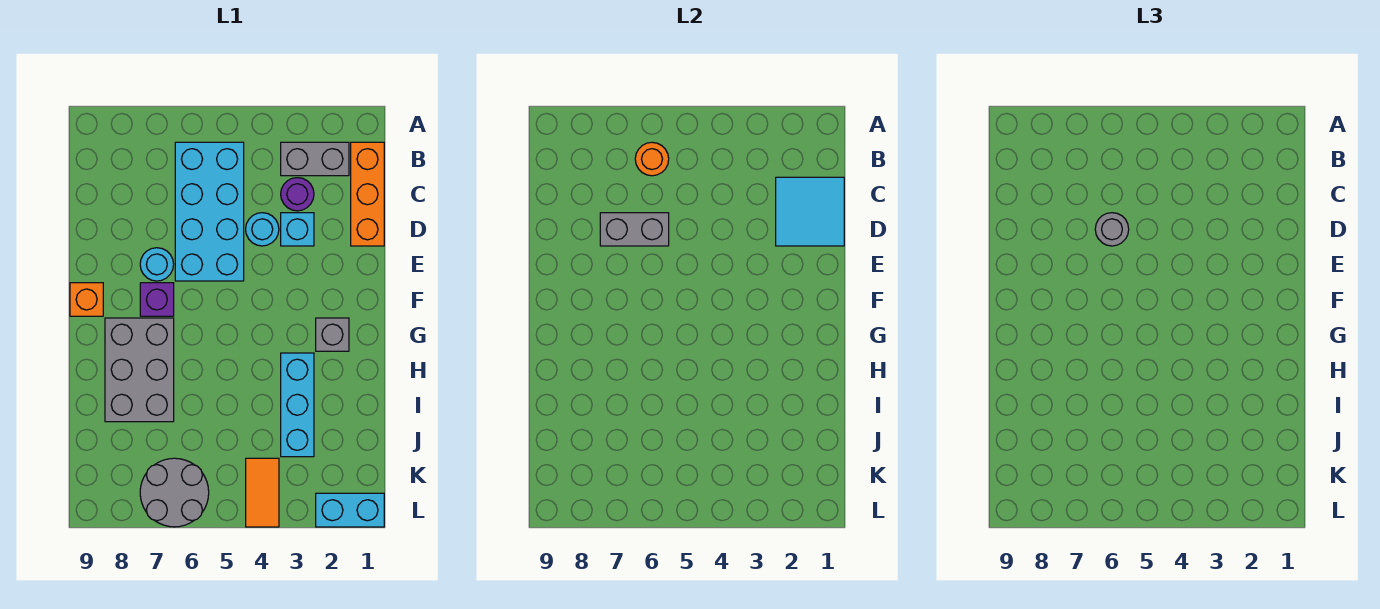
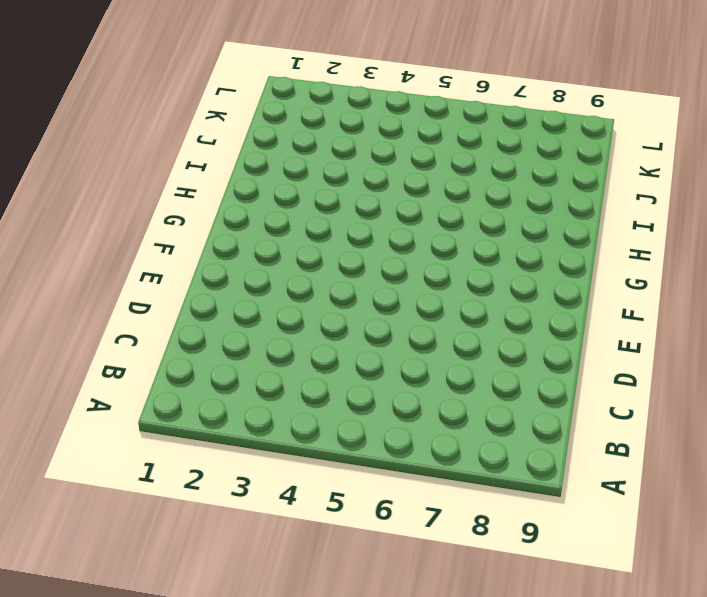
none -> orange brick B1:D1 level 1
none -> grey brick B2:B3 level 1
none -> cyan brick B5:E6 level 1

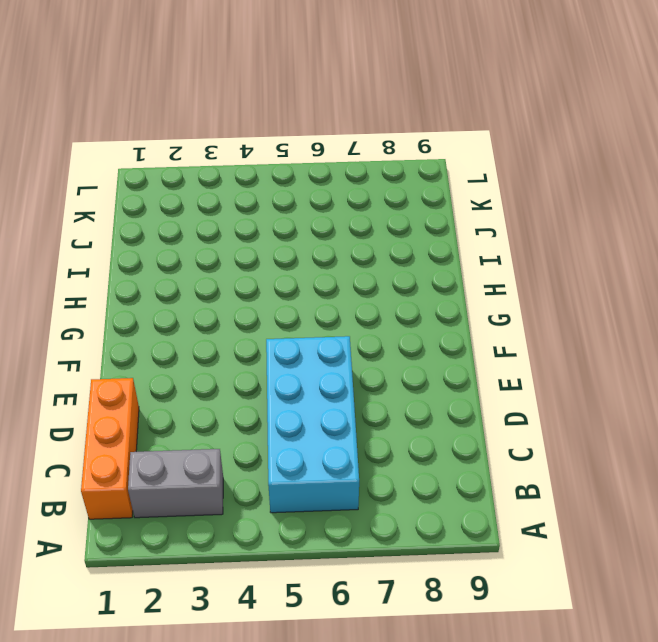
none -> purple round brick C3 level 1
none -> cyan brick D3 level 1
none -> cyan round brick D4 level 1

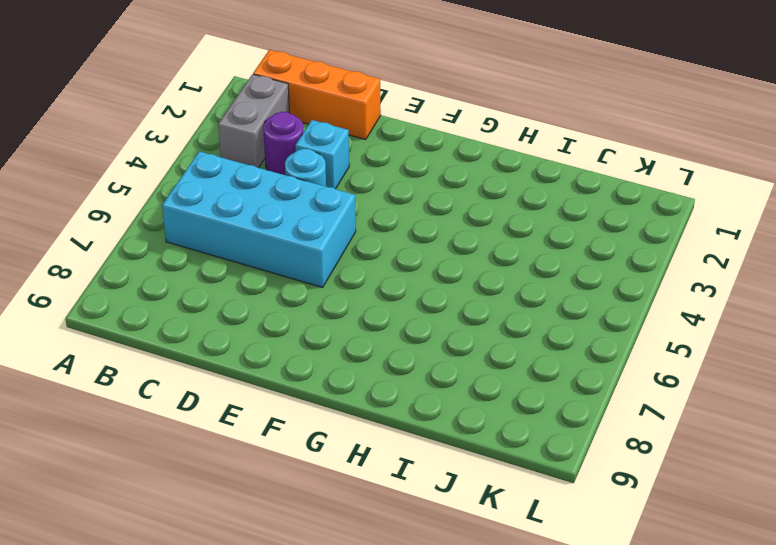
none -> cyan round brick E7 level 1
none -> purple brick F7 level 1
none -> orange brick F9 level 1

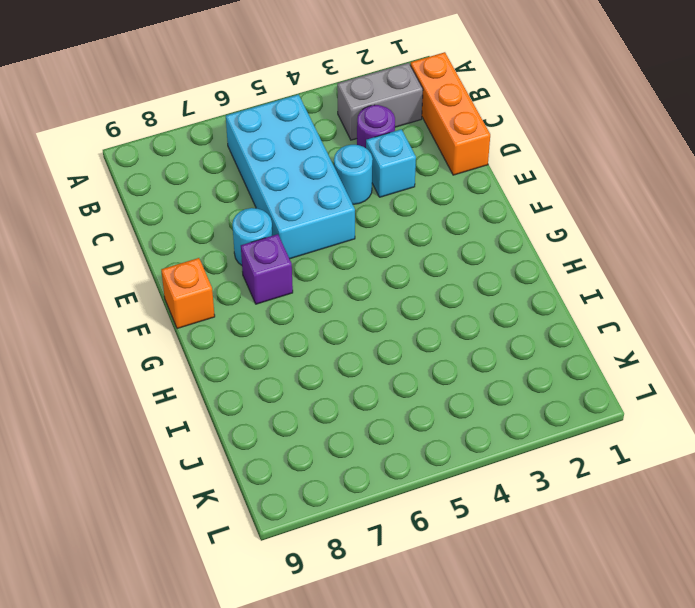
none -> grey brick G2 level 1
none -> grey brick G7:I8 level 1
none -> cyan brick H3:J3 level 1

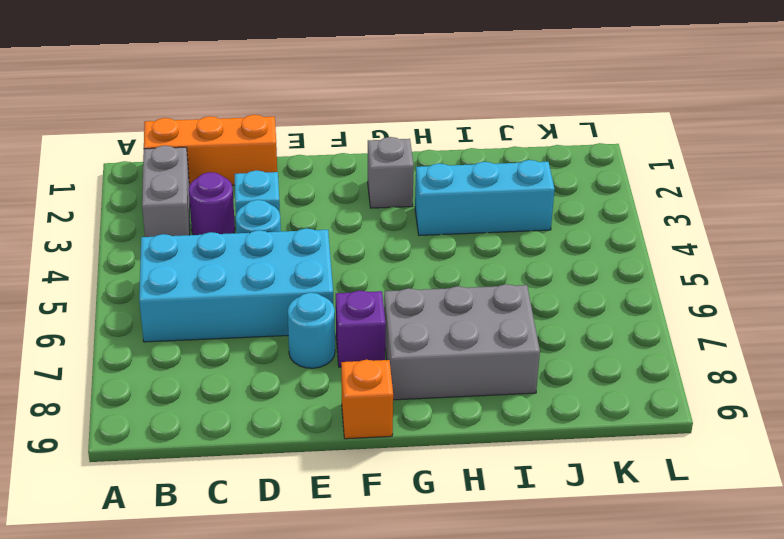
none -> orange tile K4:L4 level 1
none -> grey round brick K6:L7 level 1
none -> cyan brick L1:L2 level 1

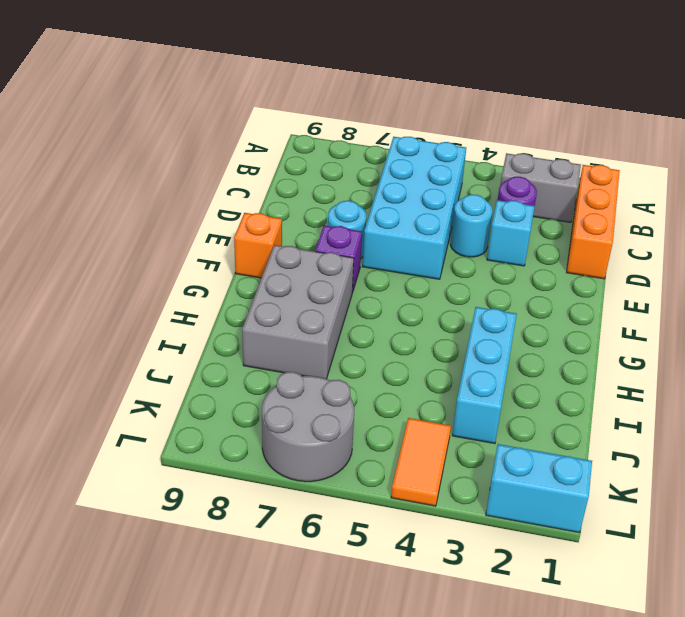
none -> grey brick G2 level 1
none -> orange round brick B6 level 2
none -> cyan tile C1:D2 level 2

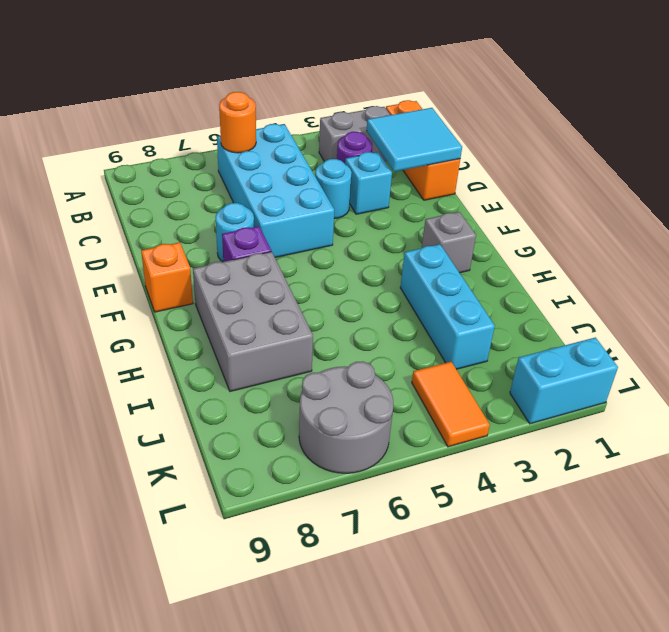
none -> grey brick D6:D7 level 2
none -> grey round brick D6 level 3

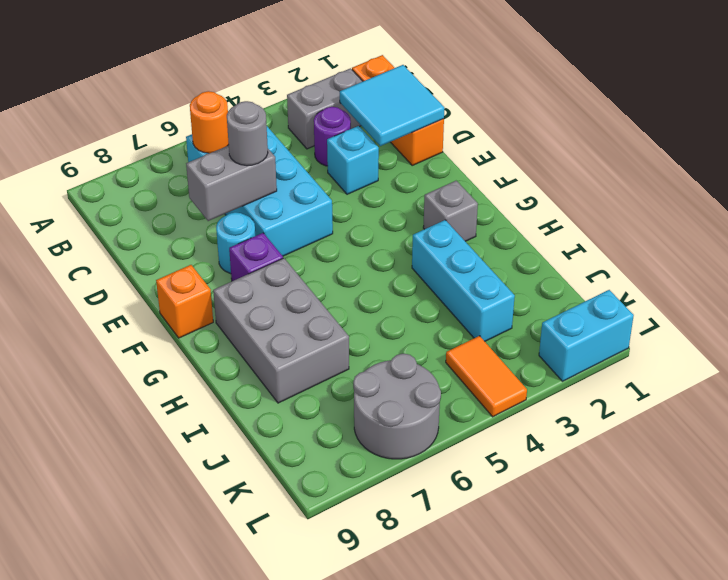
none -> cyan round brick D4 level 1

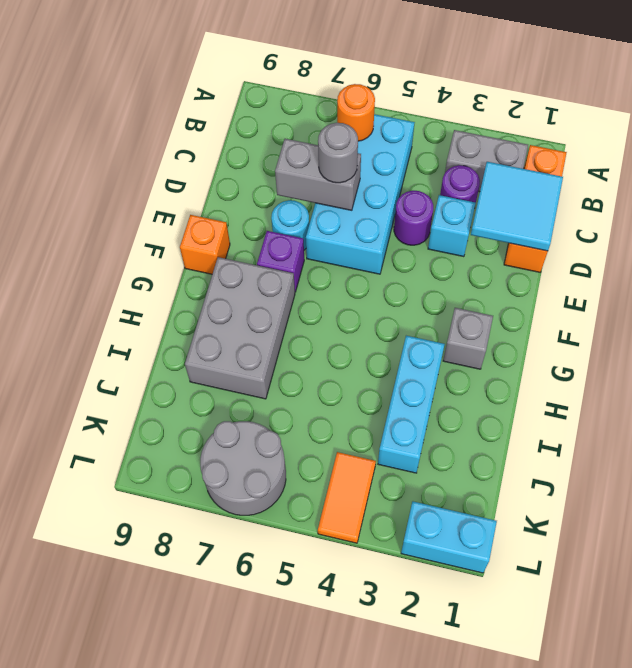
purple round brick D4 level 1 -> cyan round brick D4 level 1

